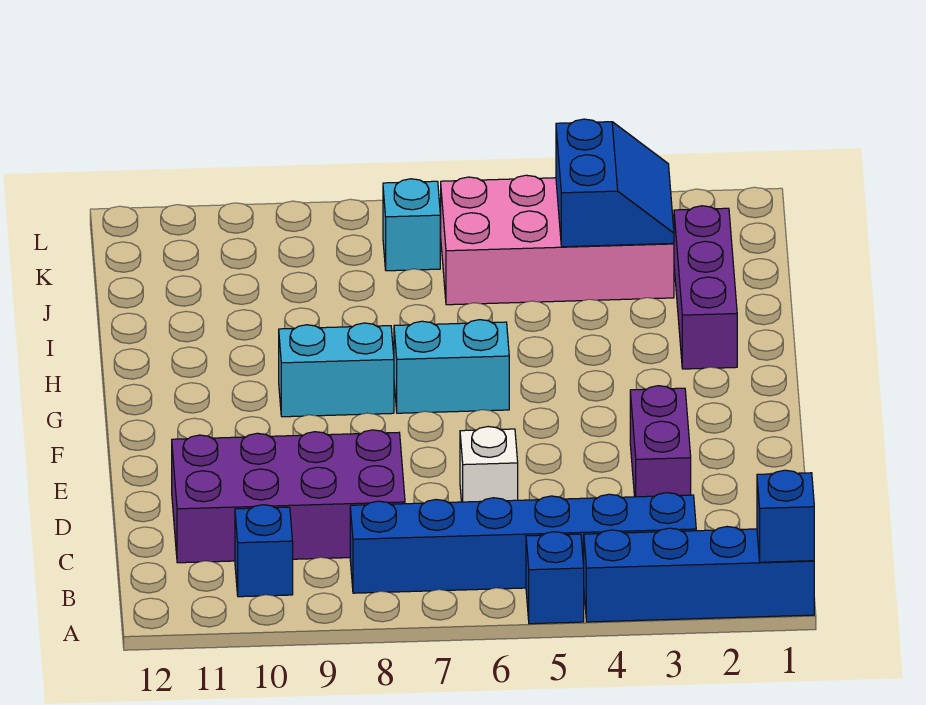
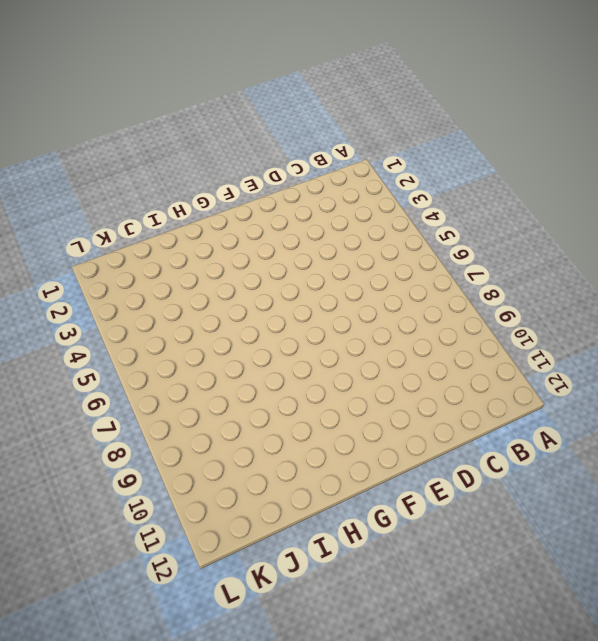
none -> blue brick A1:A4 level 1
none -> blue brick A5 level 1
none -> blue brick B3:B8 level 1

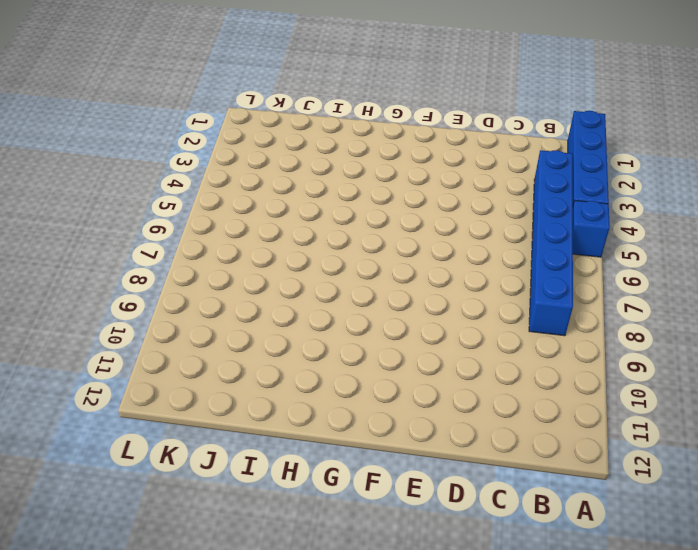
none -> blue brick B10 level 1
none -> purple brick C8:D11 level 1
none -> purple brick D3:E3 level 1

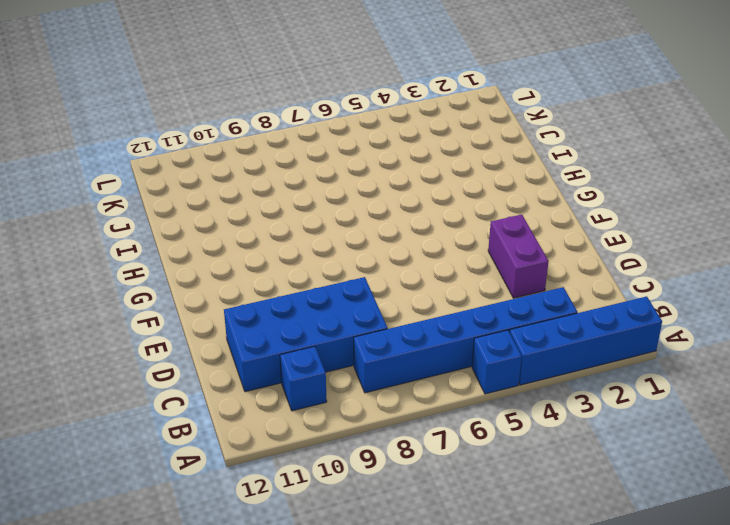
blue brick C8:D11 level 1 -> purple brick C8:D11 level 1
none -> white brick D6 level 1
none -> cyan brick G6:G7 level 1
none -> cyan brick G8:G9 level 1

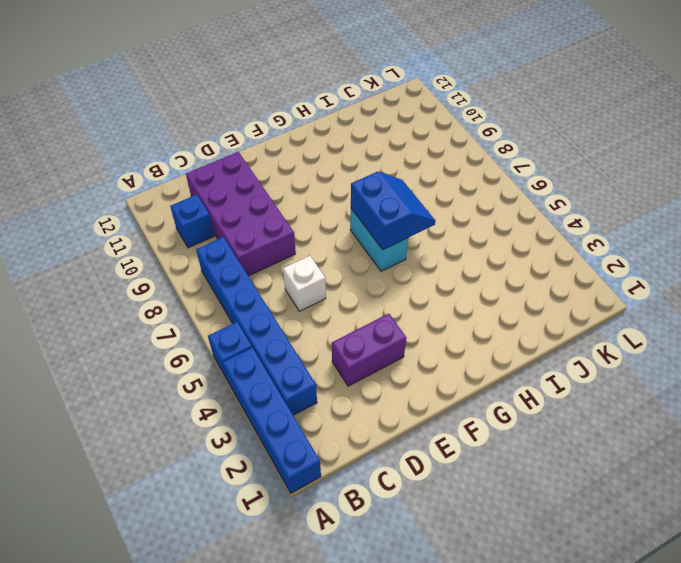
blue slope G6:H7 level 2 top G -> blue slope J3:K4 level 2 top 4
none -> cyan brick G8:G9 level 1
none -> purple brick H2:J2 level 1
none -> pink brick J3:K6 level 1

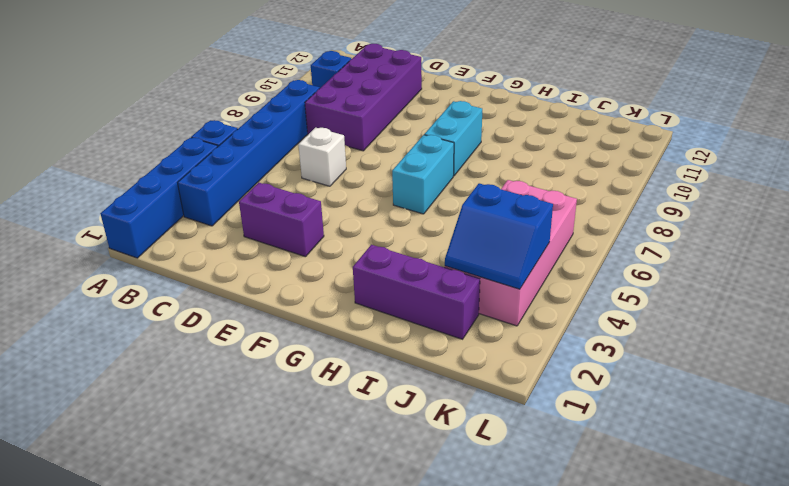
none -> cyan brick K7 level 1
none -> blue brick A1 level 2

